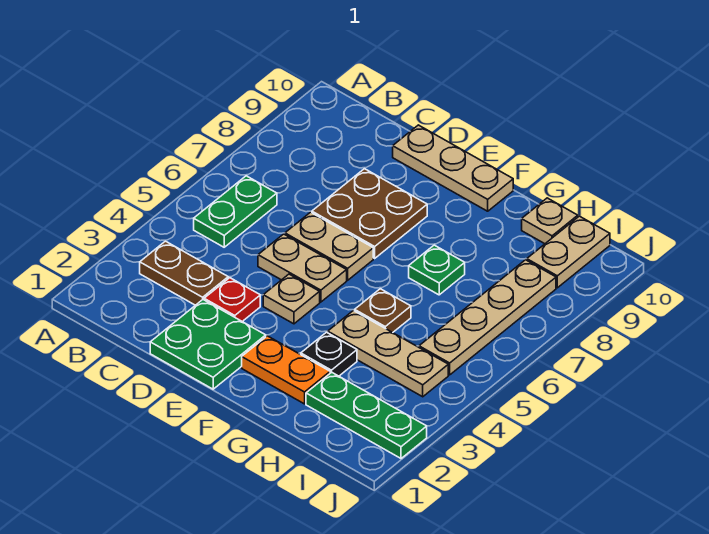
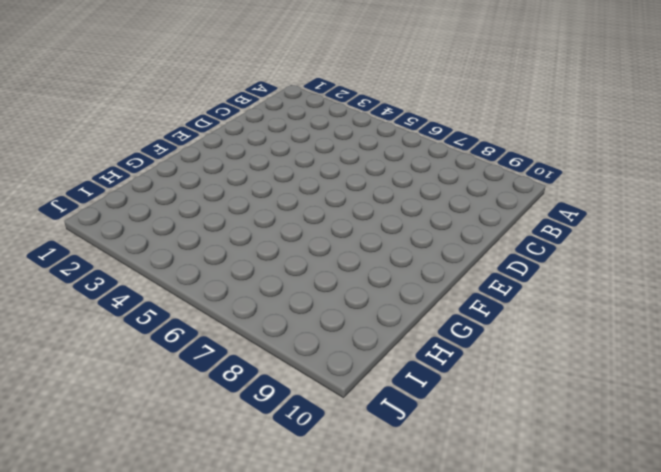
none -> brown plate B3:C3 level 1
none -> green plate B5:B6 level 1
none -> green plate D1:E2 level 1

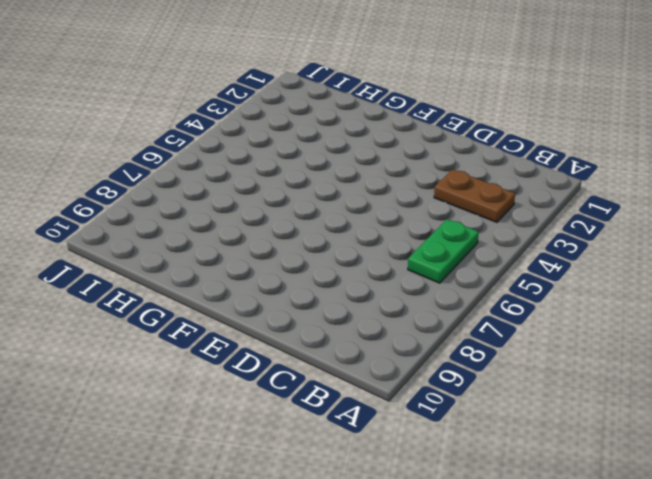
none -> green plate D1:E2 level 1
none -> red plate D3 level 1
none -> tan plate D5:E5 level 1

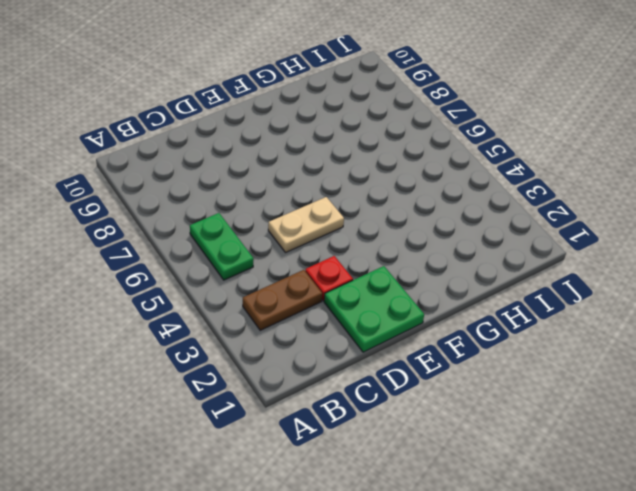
none -> tan plate D6:E6 level 1
none -> brown plate D7:E8 level 1
none -> tan plate D10:F10 level 1

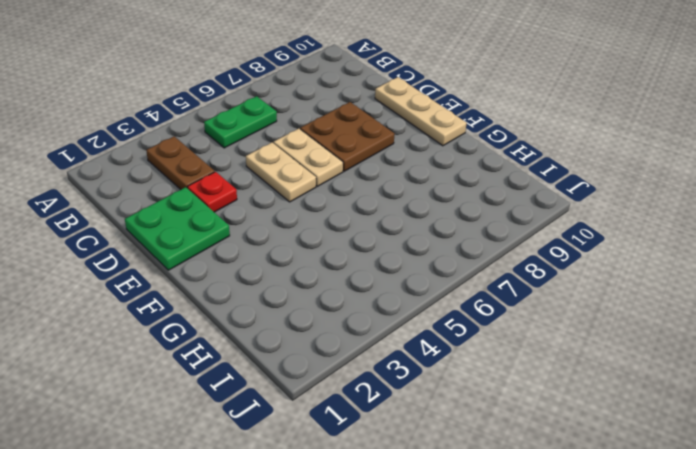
none -> tan plate E4 level 1
none -> orange plate F2:G2 level 1
none -> black plate G3 level 1

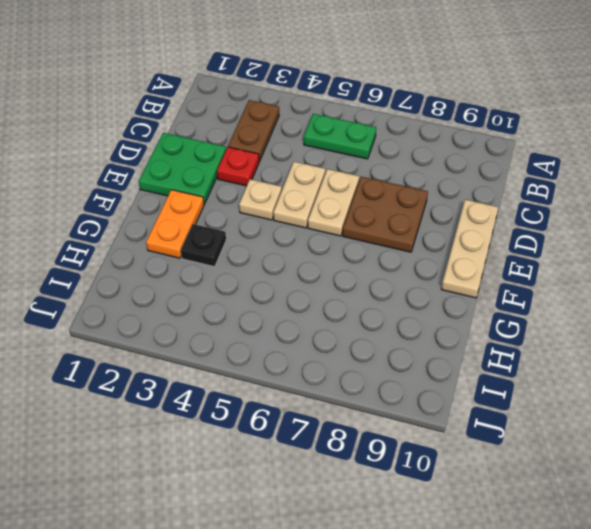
none -> tan plate G4:I4 level 1
none -> brown plate G5 level 1
none -> green plate G7 level 1

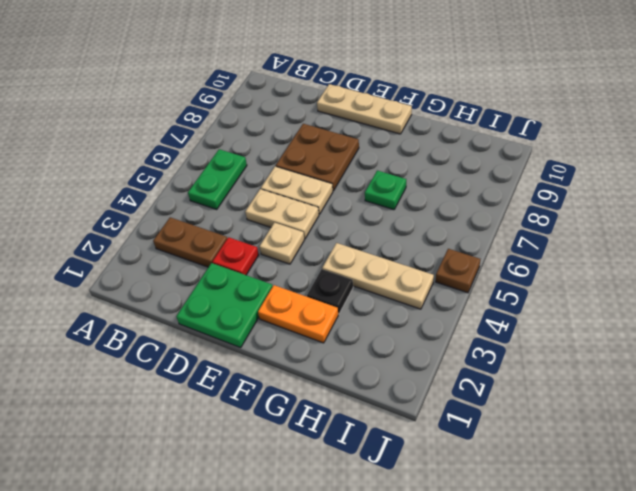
brown plate J5 level 1 -> brown plate G5 level 1
none -> green plate H2:J2 level 1
none -> tan plate H10 level 1
none -> tan plate I5:I8 level 1

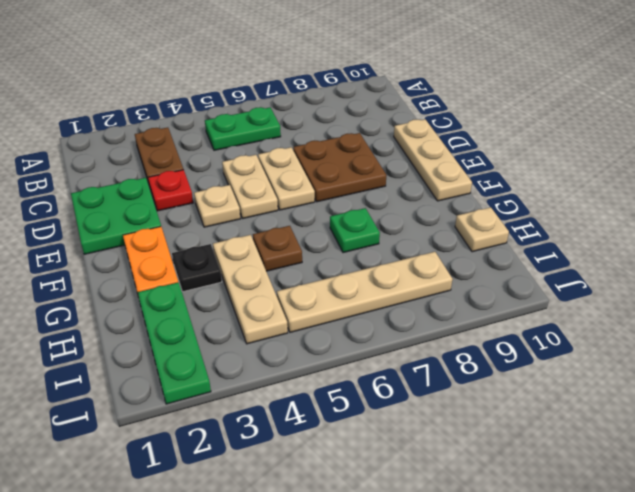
none -> tan plate I9:I10 level 1

